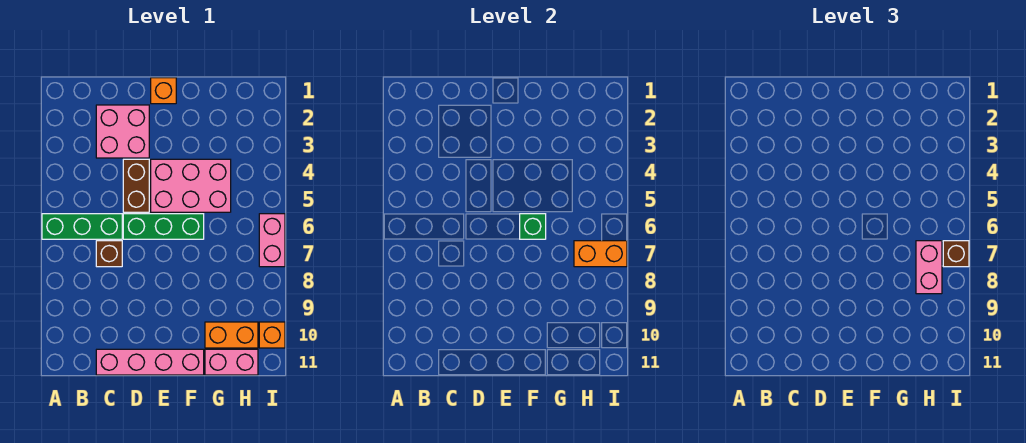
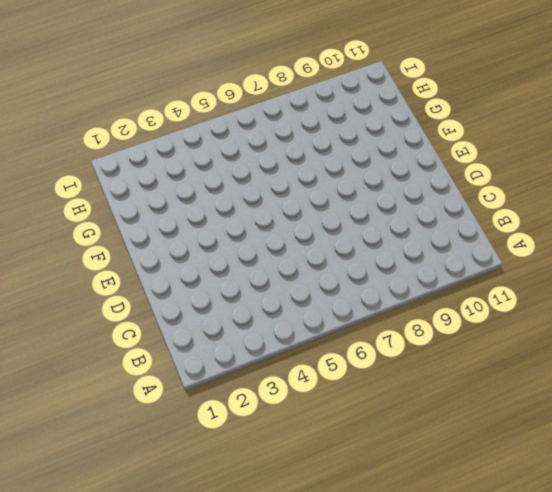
none -> green brick A6:C6 level 1
none -> pink brick C2:D3 level 1
none -> brown brick C7 level 1

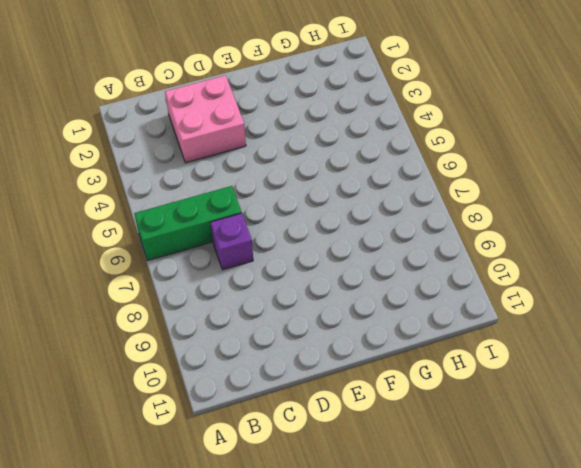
purple brick C7 level 1 -> brown brick C7 level 1
none -> pink brick C11:F11 level 1
none -> brown brick D4:D5 level 1
none -> green brick D6:F6 level 1

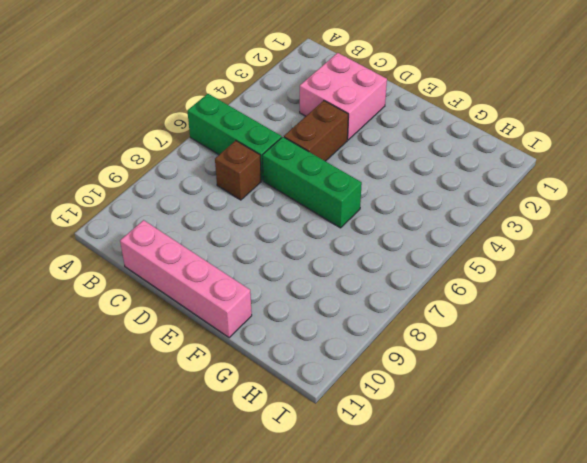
none -> orange brick E1 level 1
none -> pink brick E4:G5 level 1
none -> orange brick G10:H10 level 1

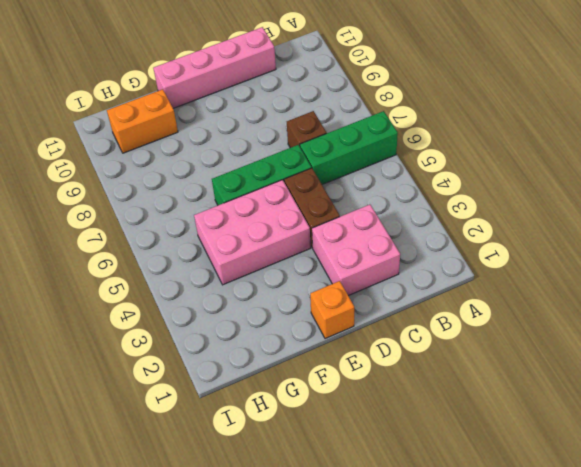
none -> pink brick G11:H11 level 1
none -> pink brick I6:I7 level 1
none -> orange brick I10 level 1

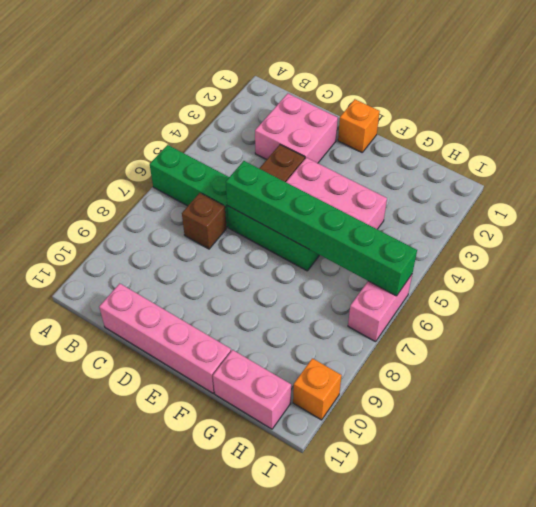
green brick D6:I6 level 2 -> green brick F6 level 2
none -> orange brick G10:H10 level 1
none -> orange brick H7:I7 level 2
none -> pink brick H7:H8 level 3

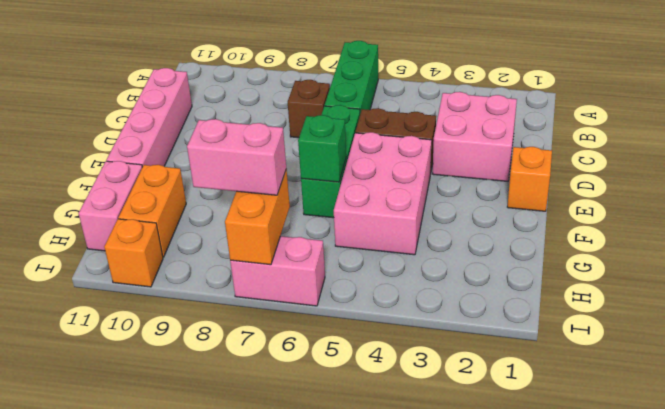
none -> brown brick I7 level 3

